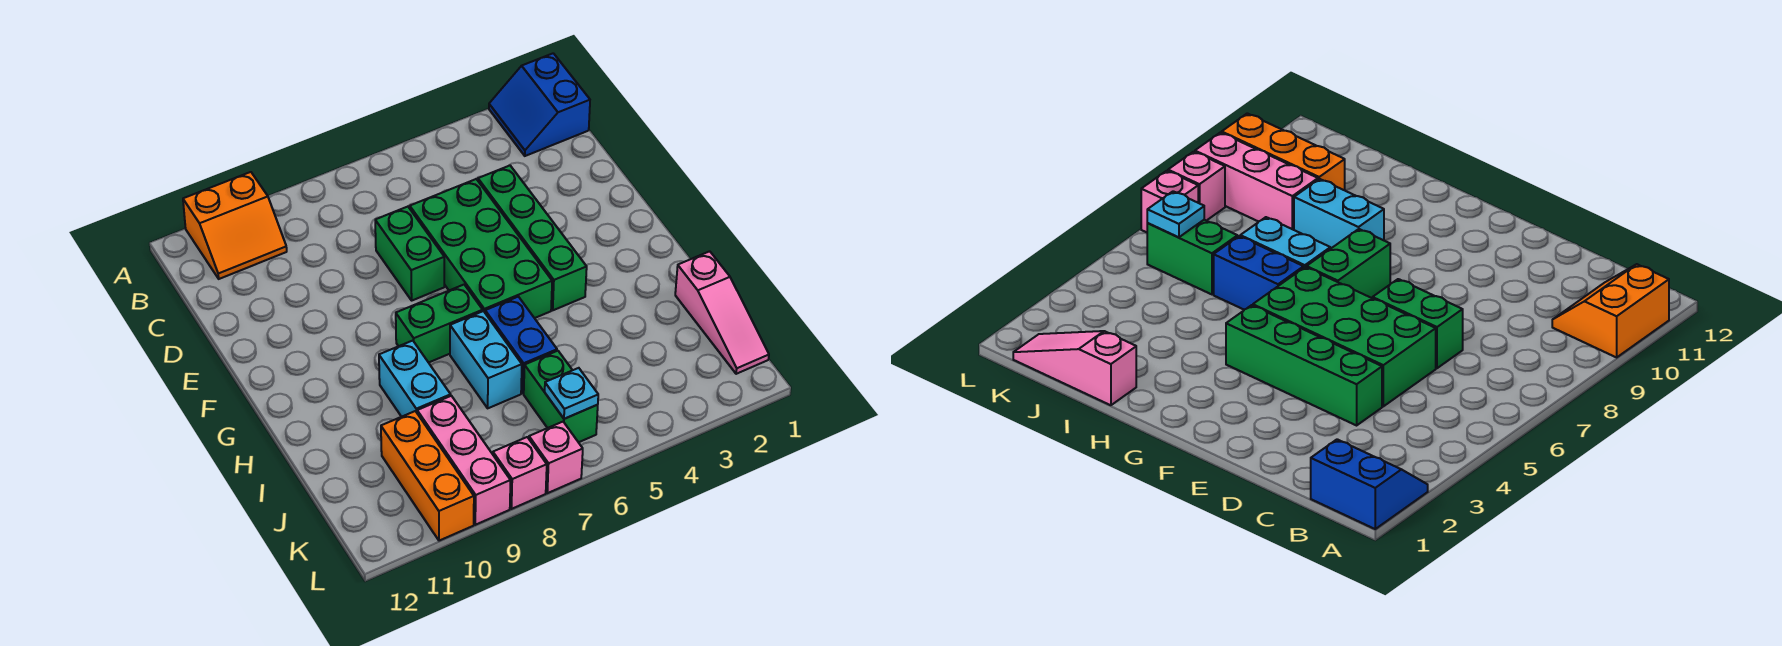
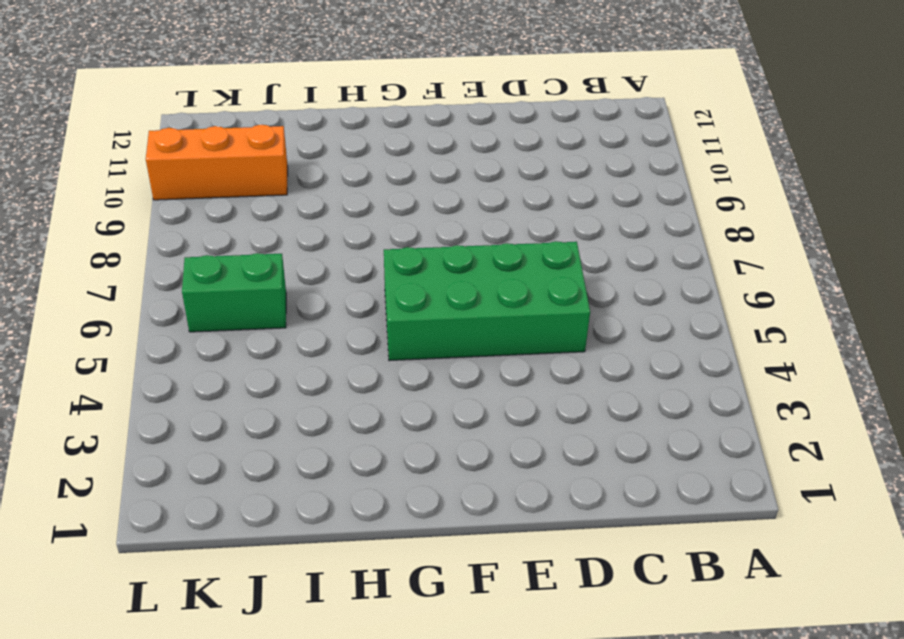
none -> blue slope A1:B2 level 1 top 1
none -> orange slope A10:B11 level 1 top A
none -> green brick D4:G4 level 1

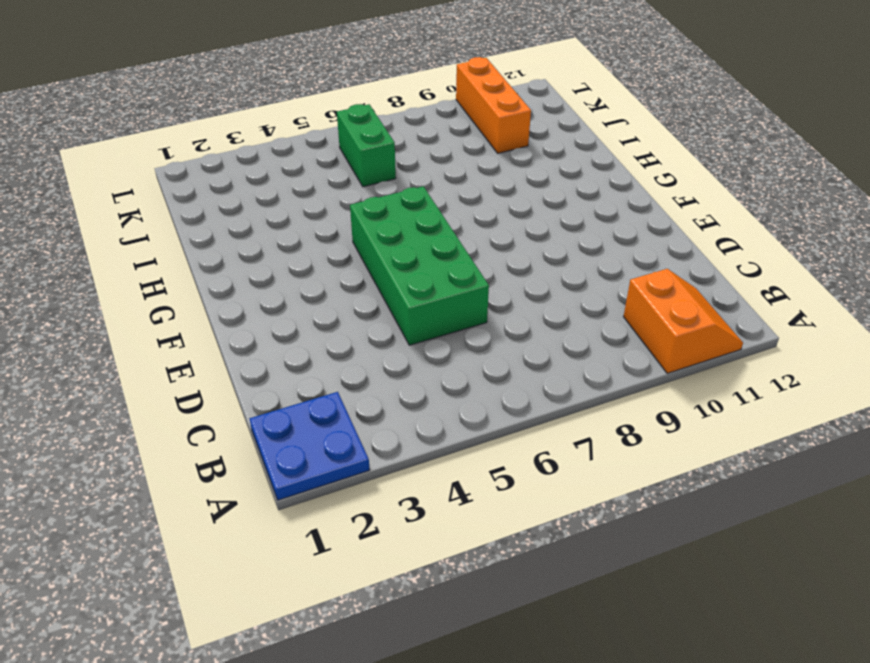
blue plate A1:B2 level 1 -> blue slope A1:B2 level 1 top 1
orange slope A10:B11 level 1 top 10 -> orange slope A10:B11 level 1 top A
none -> green brick D4:G4 level 1
none -> green brick D7:E7 level 1
none -> green brick G7:G8 level 1

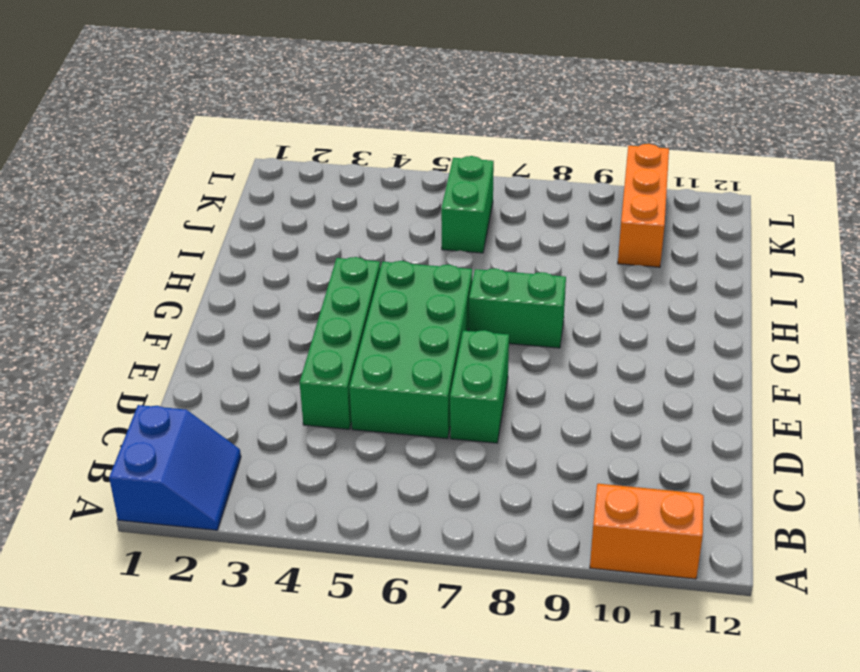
none -> blue brick H6:I6 level 1
none -> cyan brick H7:I7 level 1
none -> cyan brick H9:I9 level 1

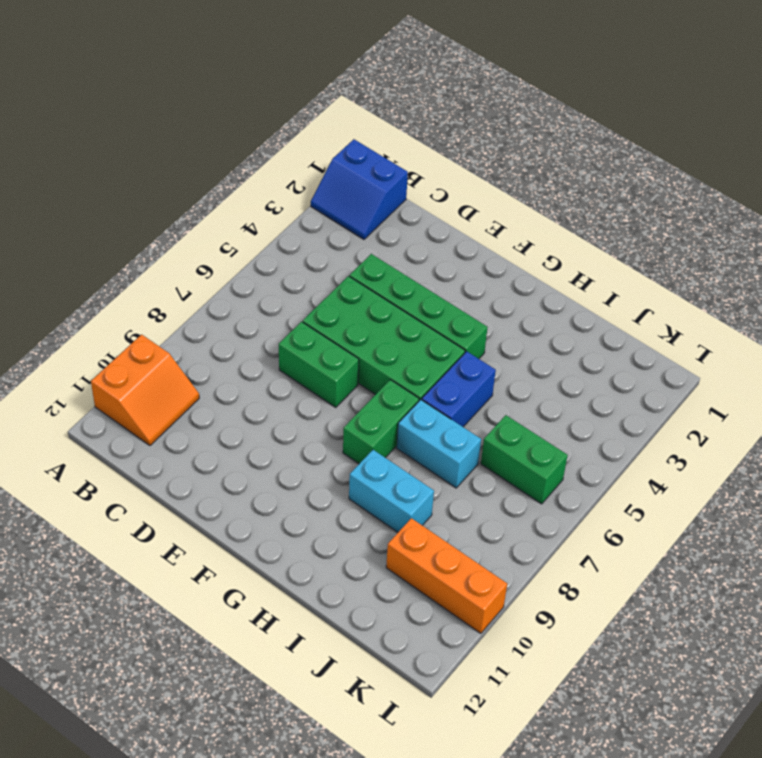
blue brick H5:H6 level 1 -> blue brick H6:I6 level 1
none -> pink slope I1:K1 level 1 top I
none -> pink brick J9:L9 level 1
none -> pink brick L7 level 1

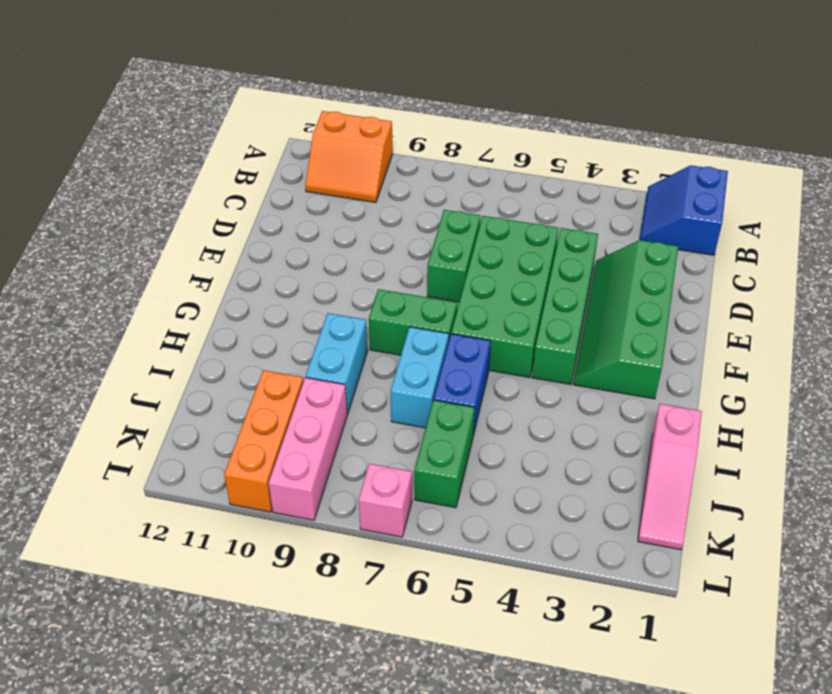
green slope D2:G3 level 1 top 2 -> none
none -> pink brick L8 level 1
none -> cyan plate K6 level 2

